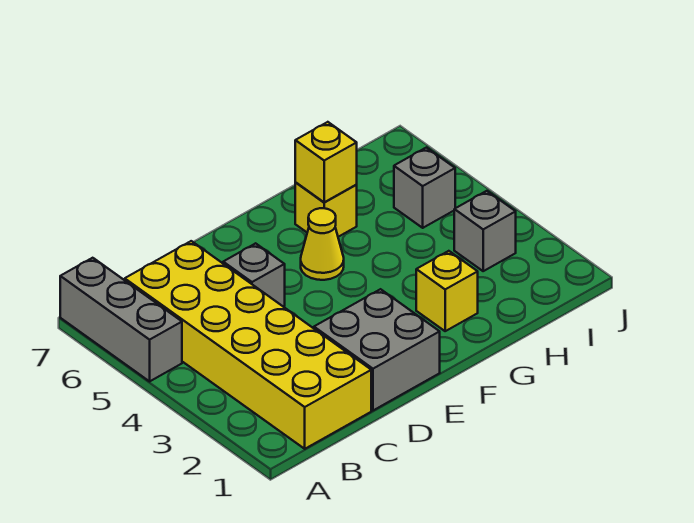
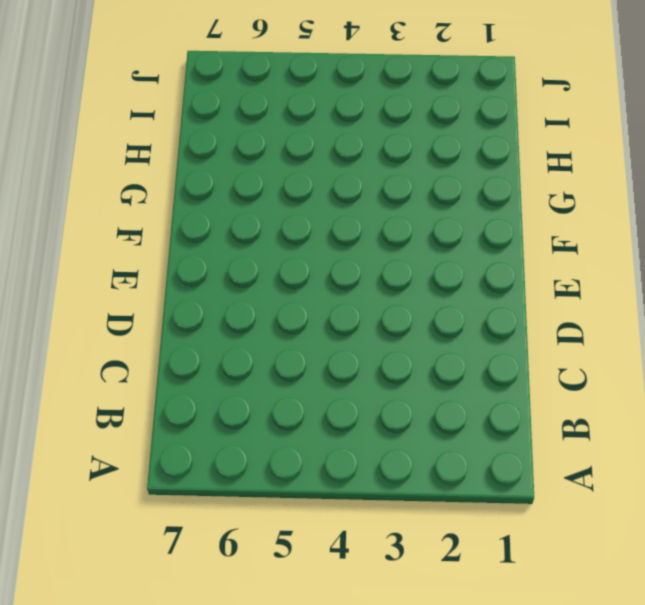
none -> grey brick A5:A7 level 1
none -> yellow brick B1:C6 level 1

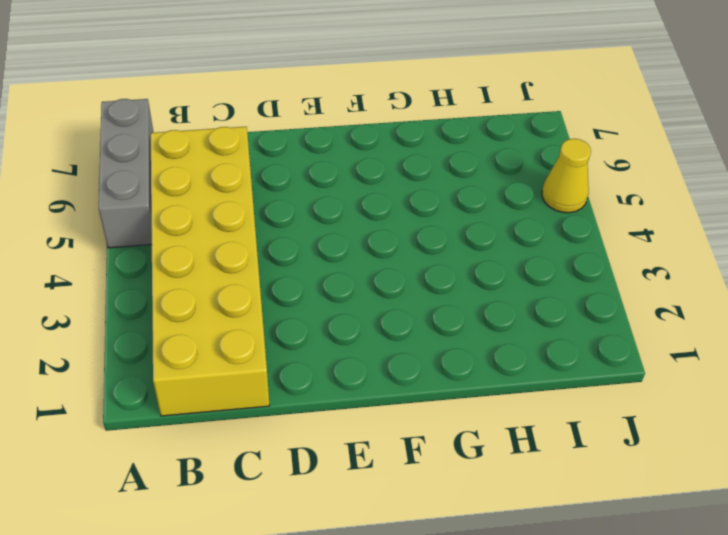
yellow cone J5 level 1 -> yellow cone F5 level 1
none -> grey brick D1:E2 level 1
none -> grey brick D5 level 1

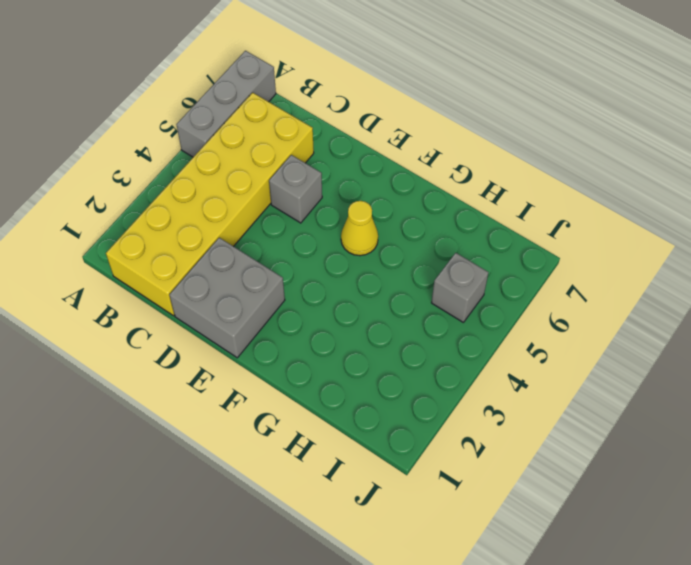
none -> yellow brick G2 level 1
none -> yellow brick G6 level 1

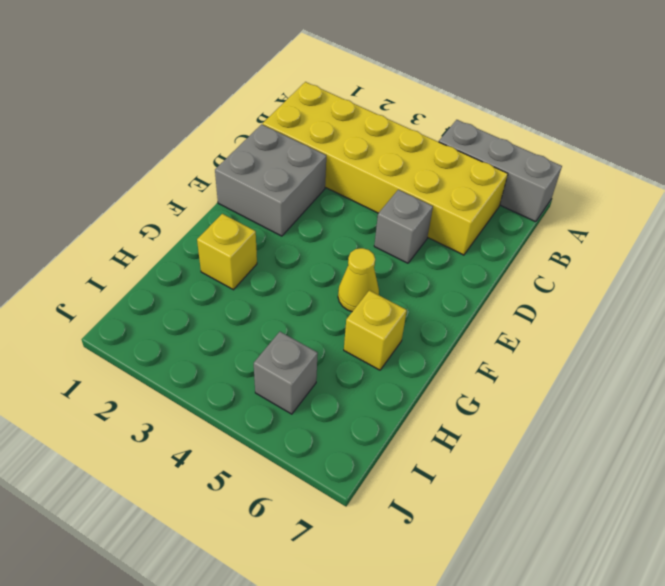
none -> grey brick I3 level 1
none -> yellow brick G6 level 2

